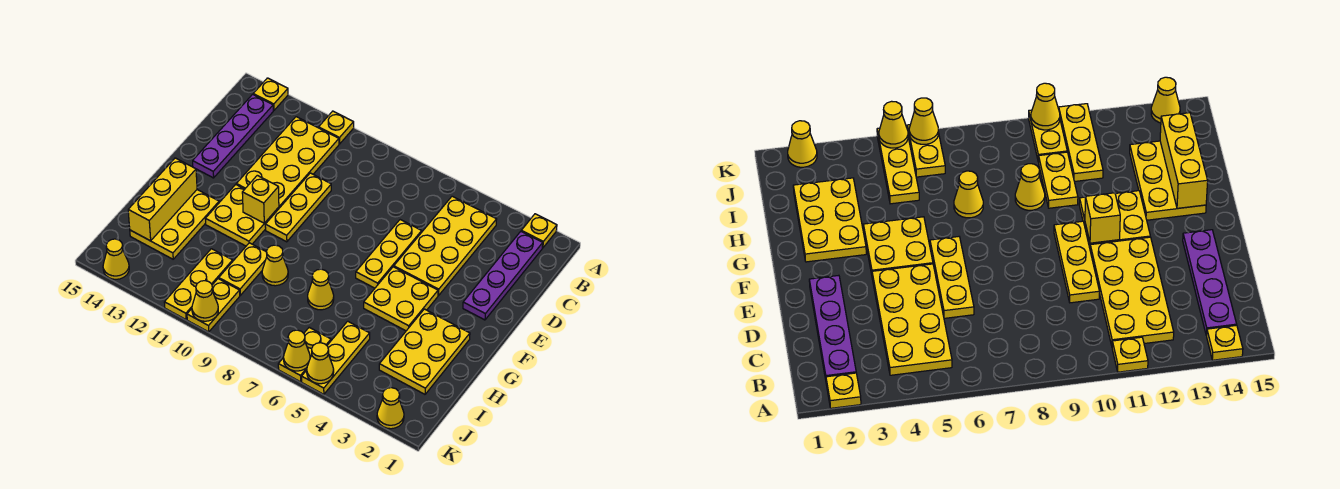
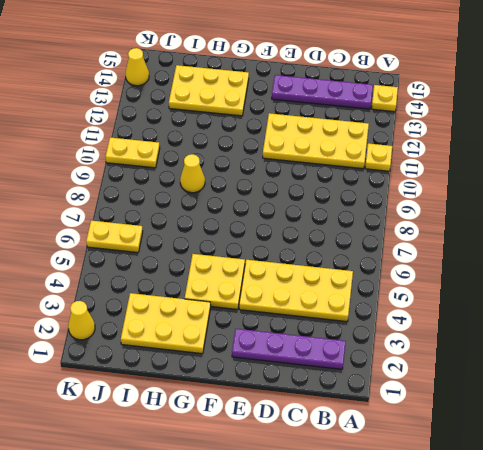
none -> yellow plate A2 level 1
none -> yellow plate D6:F6 level 1
none -> yellow plate D10:F10 level 1

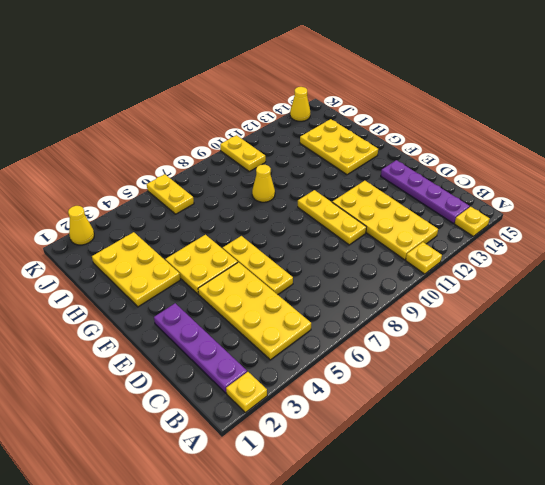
none -> yellow plate F11:G12 level 1
none -> yellow cone H7 level 1
none -> yellow plate H10:I10 level 1

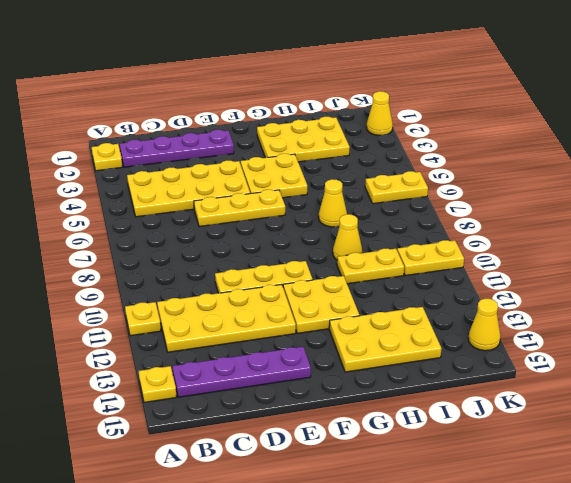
none -> yellow plate I5:K5 level 1
none -> yellow plate I11:K11 level 1
none -> yellow brick F11 level 2

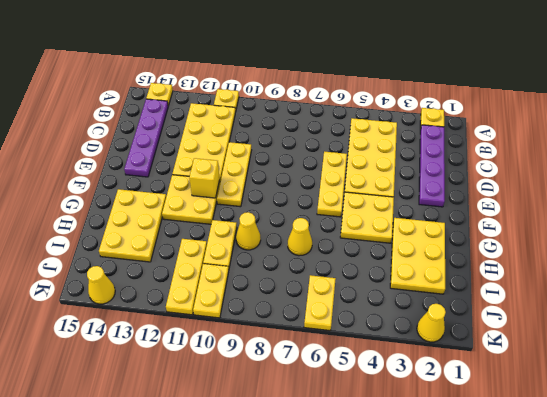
none -> yellow plate I5:K5 level 1
none -> yellow brick G14:I14 level 2
none -> yellow cone K5 level 2

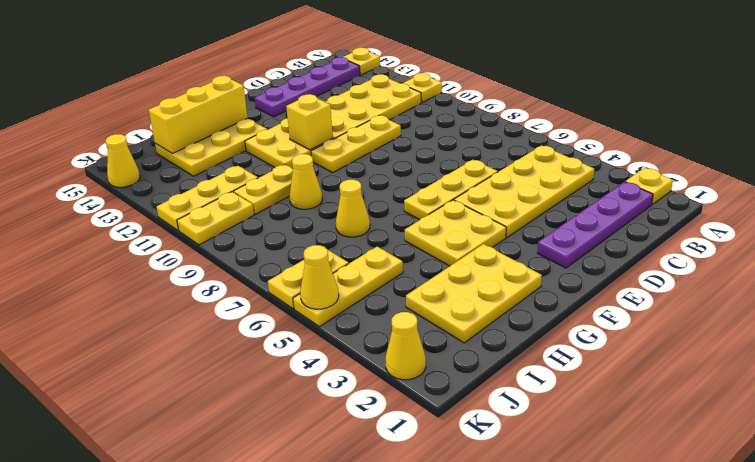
none -> yellow cone K6 level 2
none -> yellow cone K10 level 2

